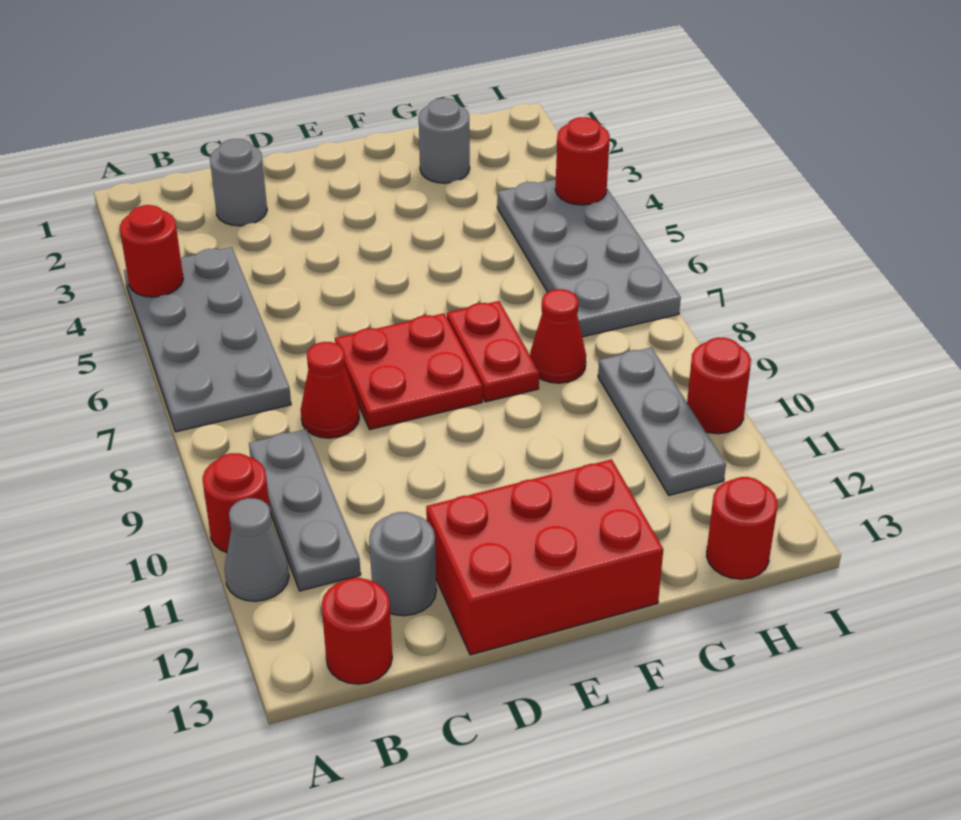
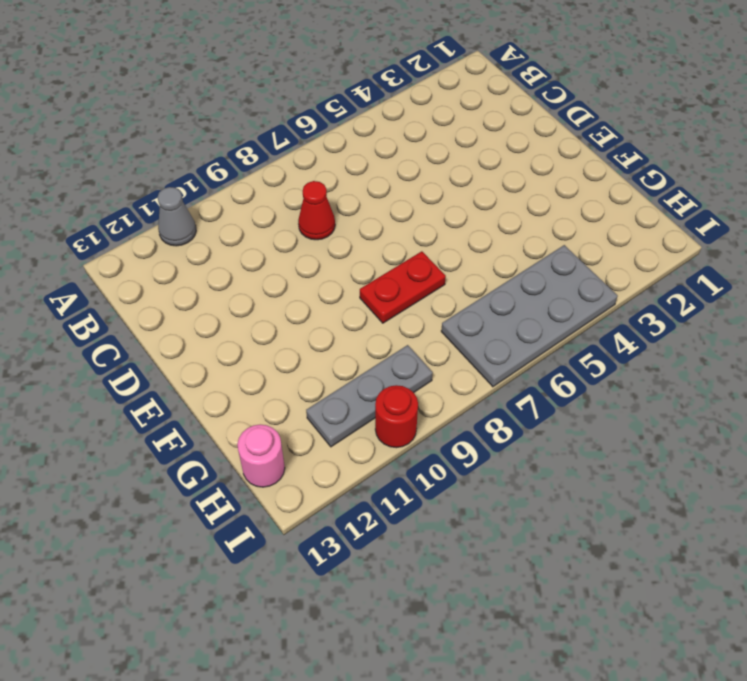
pink round brick H13 level 1 -> red round brick H13 level 1
none -> grey plate A4:B7 level 1
none -> red round brick A10 level 1
none -> grey plate B9:B11 level 1

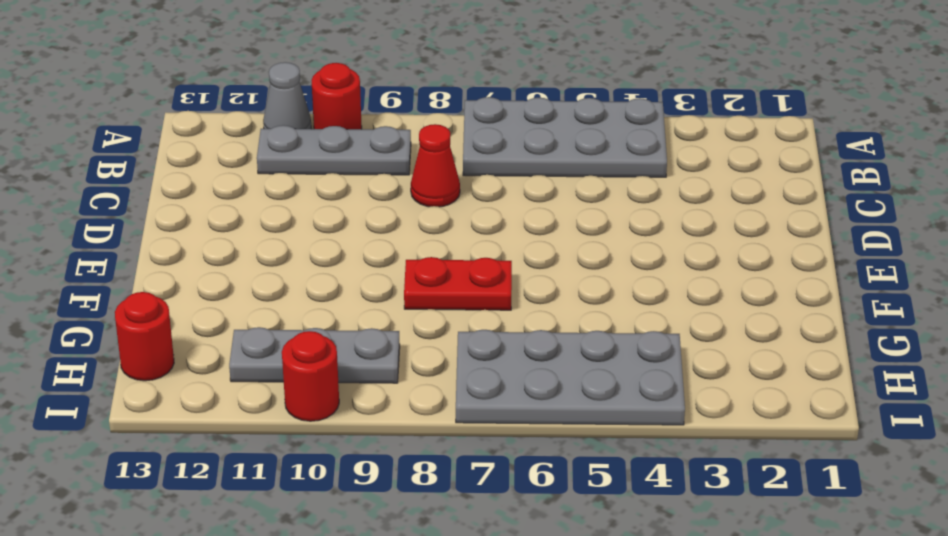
none -> red round brick B13 level 1
none -> grey round brick C2 level 1
none -> grey round brick C12 level 1

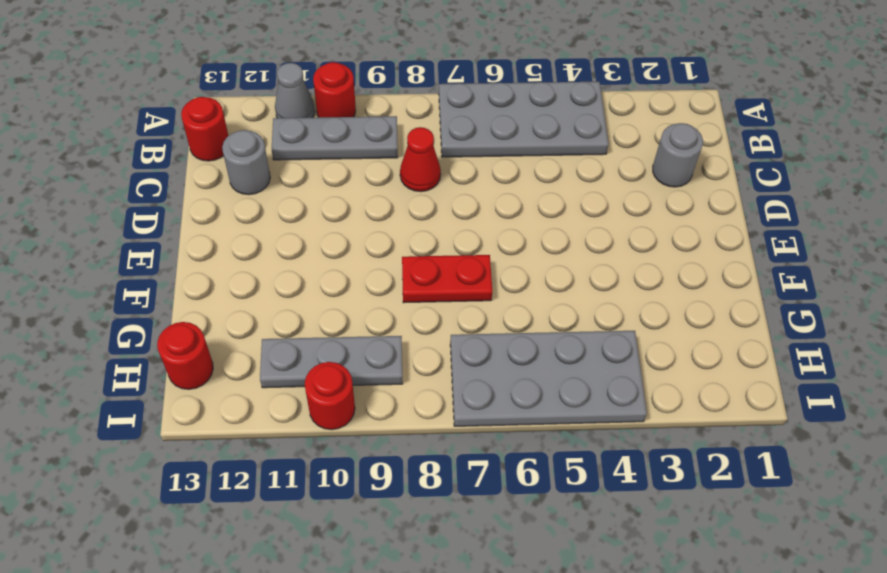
none -> red plate D7:E8 level 1
none -> red brick D12:F13 level 1
none -> grey round brick G2 level 1

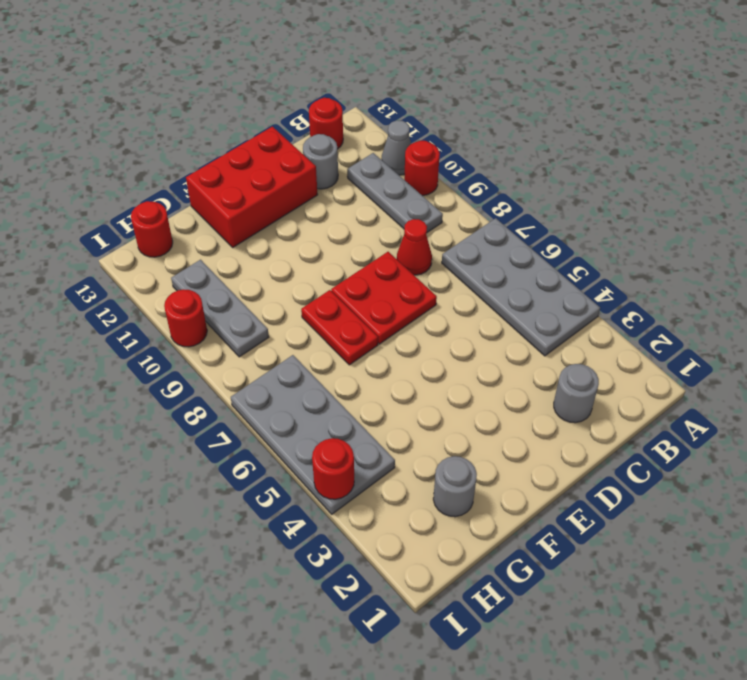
none -> red cone G8 level 1
none -> red round brick A4 level 2

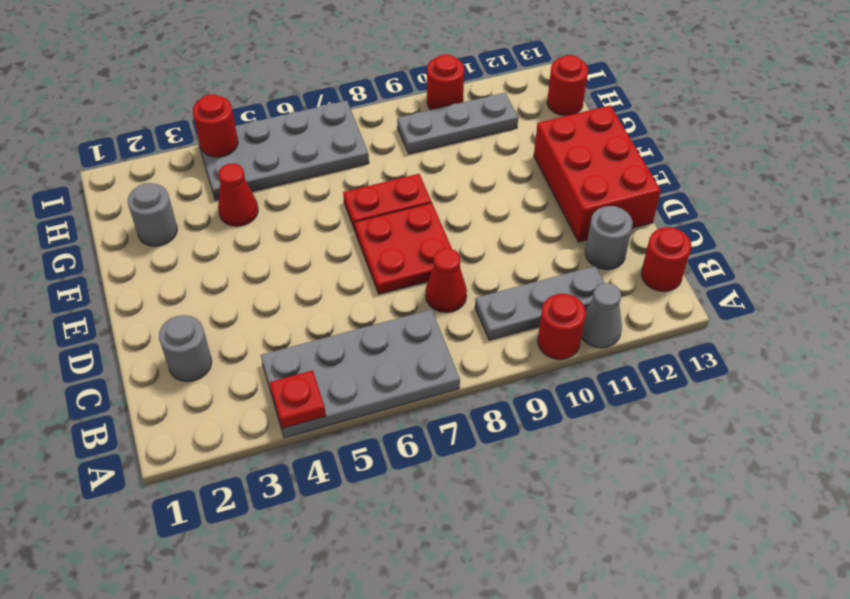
red plate A4 level 2 -> red round brick A4 level 2
red cone G4 level 1 -> red cone G8 level 1

